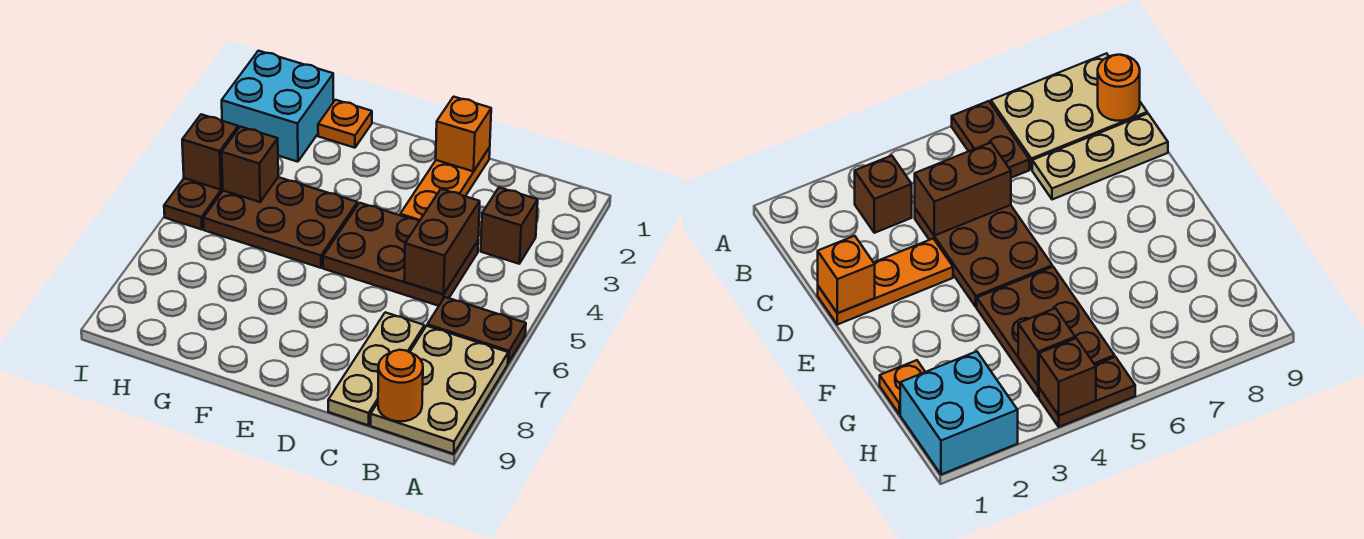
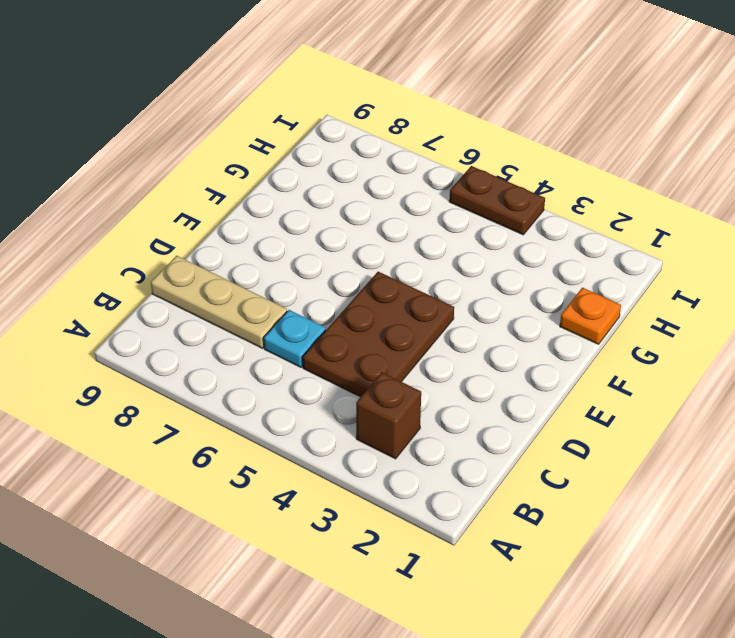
cyan plate C6 level 1 -> none
none -> brown plate A6:B6 level 1
none -> tan plate A7:B9 level 1
none -> orange plate D1:D3 level 1

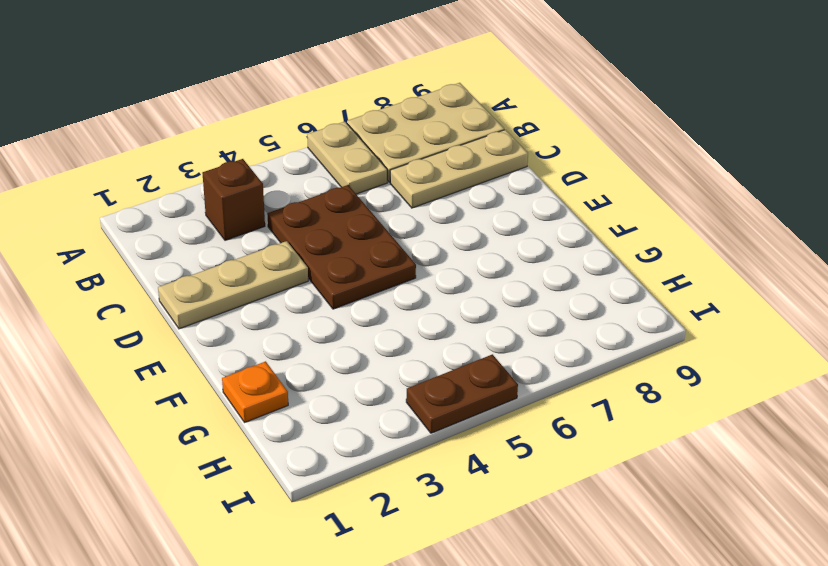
tan plate A6:B6 level 1 -> brown plate A6:B6 level 1
tan plate D1:D3 level 1 -> orange plate D1:D3 level 1
none -> brown plate F4:H5 level 1
none -> cyan brick H1:I2 level 1
none -> orange round brick B9 level 2

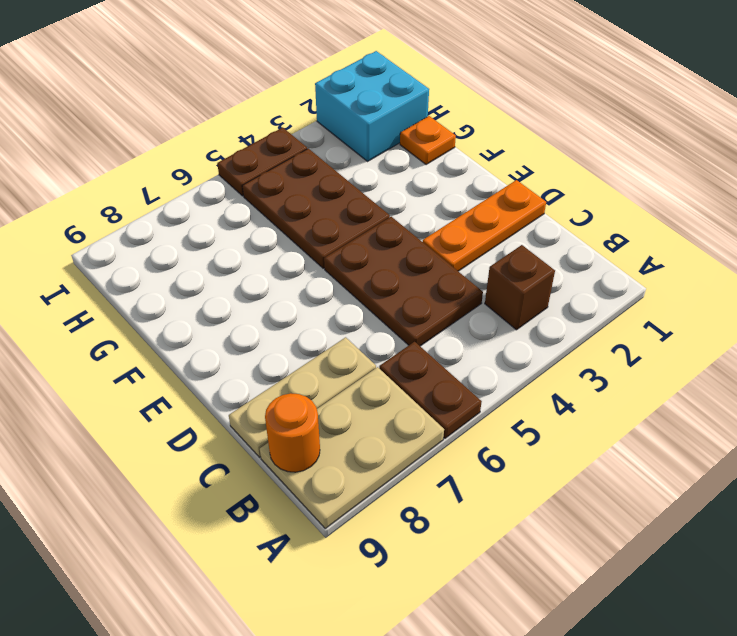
none -> brown brick C4:C5 level 2
none -> orange brick D1 level 2
none -> brown brick H4 level 2

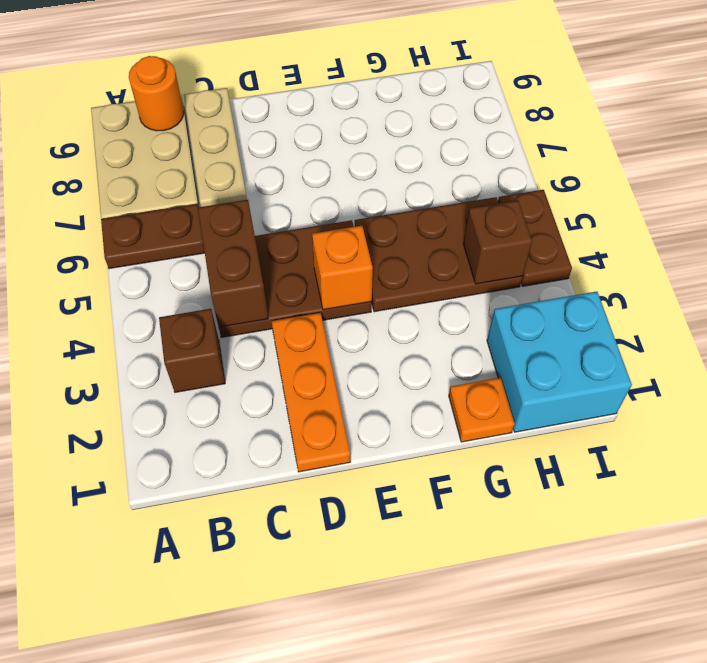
orange brick E4 level 2 -> orange brick D1 level 2
none -> brown brick I4 level 2

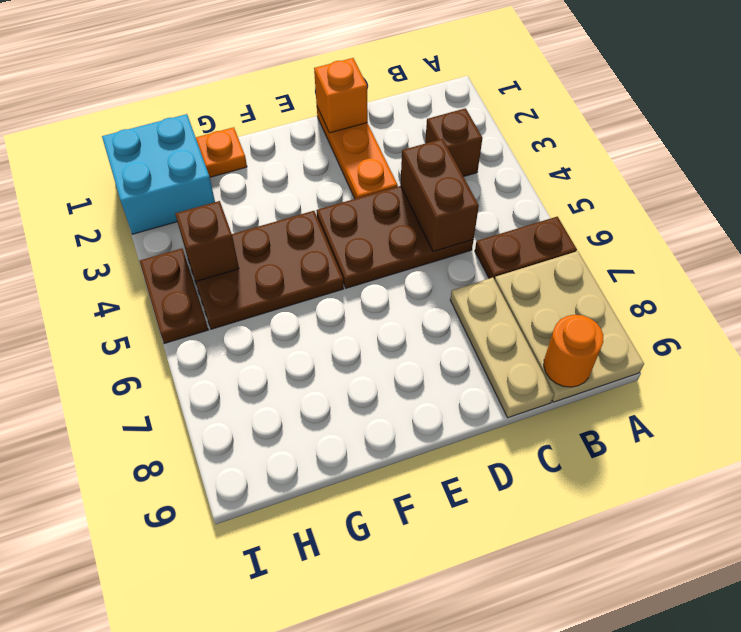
none -> brown brick I4 level 2

